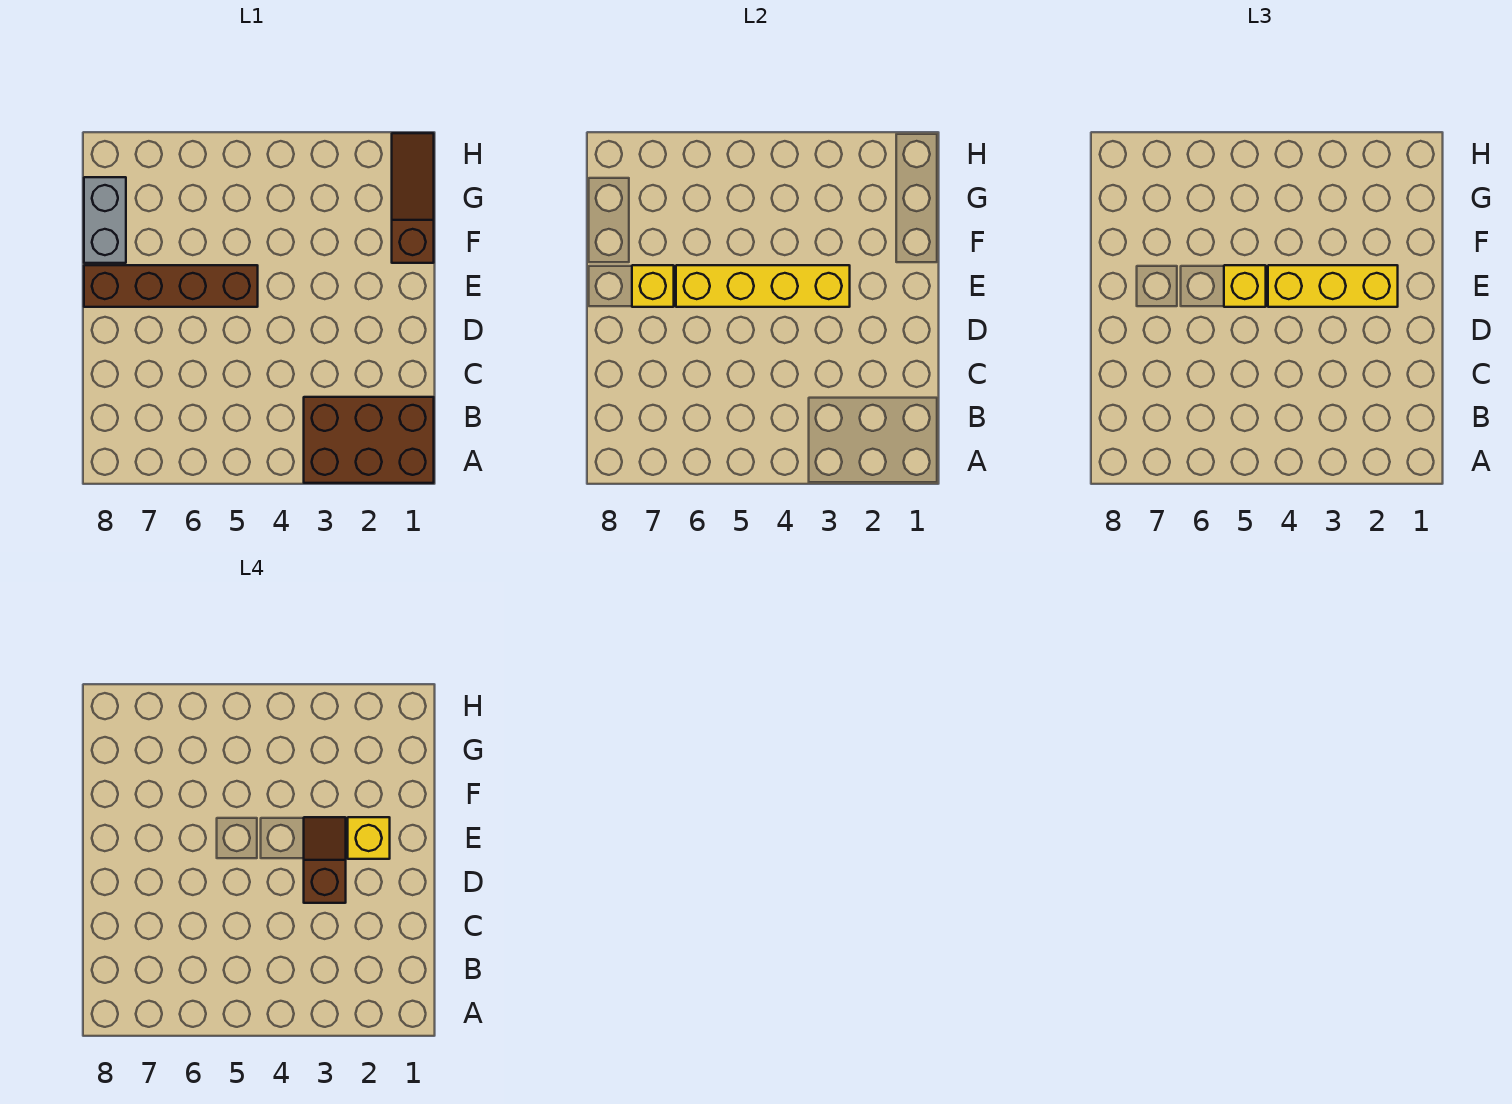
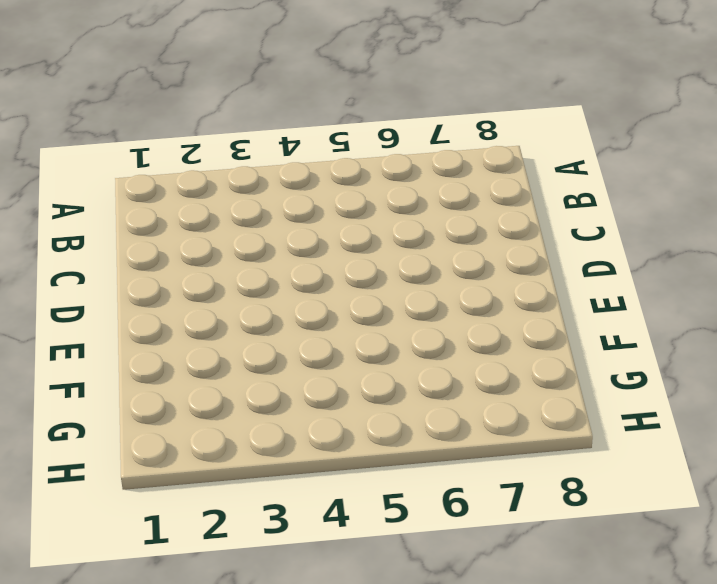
none -> brown brick A1:B3 level 1
none -> brown brick E5:E8 level 1

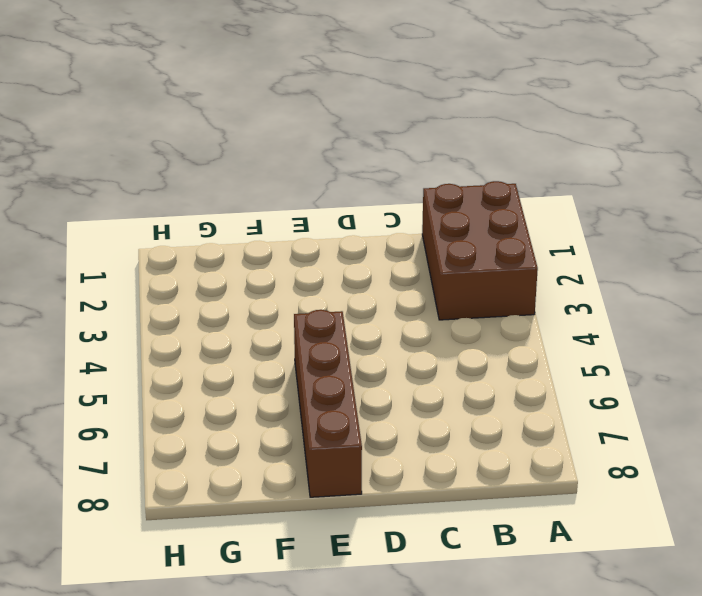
none -> brown slope F1:H1 level 1 top F
none -> grey brick F8:G8 level 1

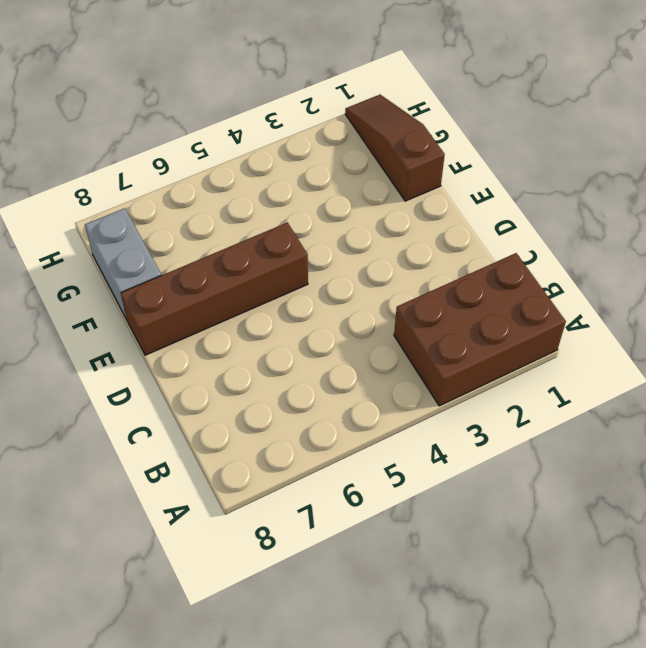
none -> yellow brick E3:E6 level 2
none -> yellow brick E7 level 2

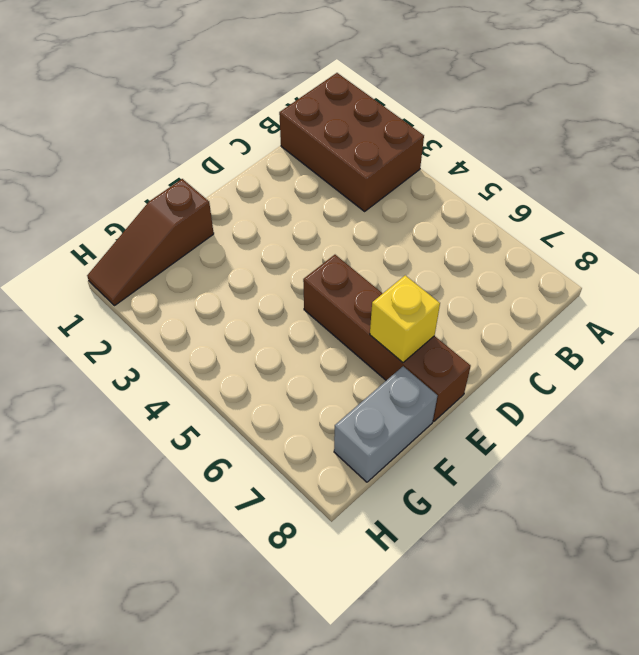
none -> yellow brick E3:E6 level 2
none -> yellow brick E2:E4 level 3

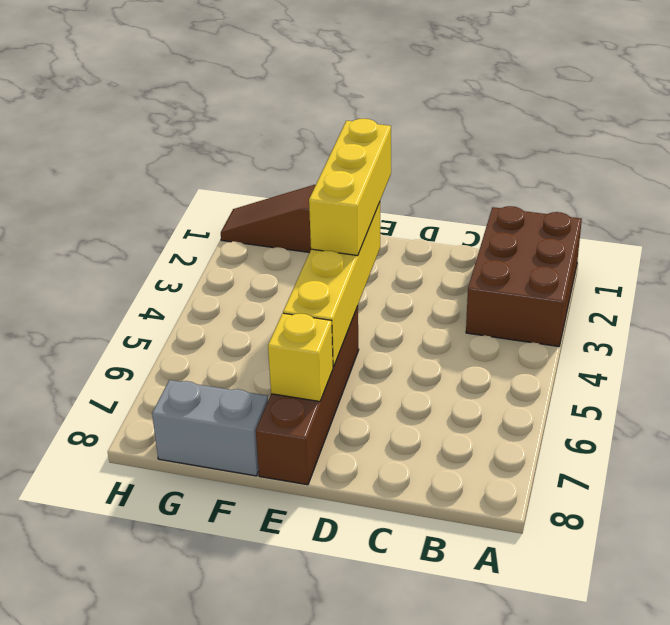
none -> yellow brick E5 level 3
none -> brown slope D3:E3 level 4 top D

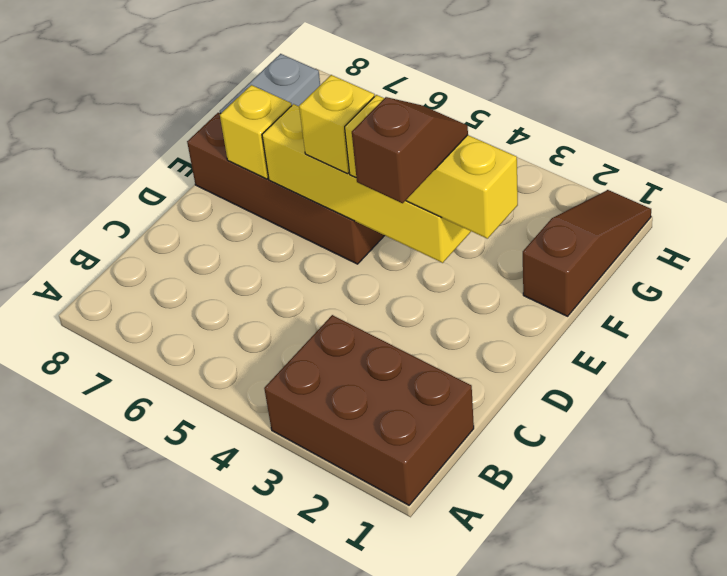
none -> yellow brick E2 level 4

